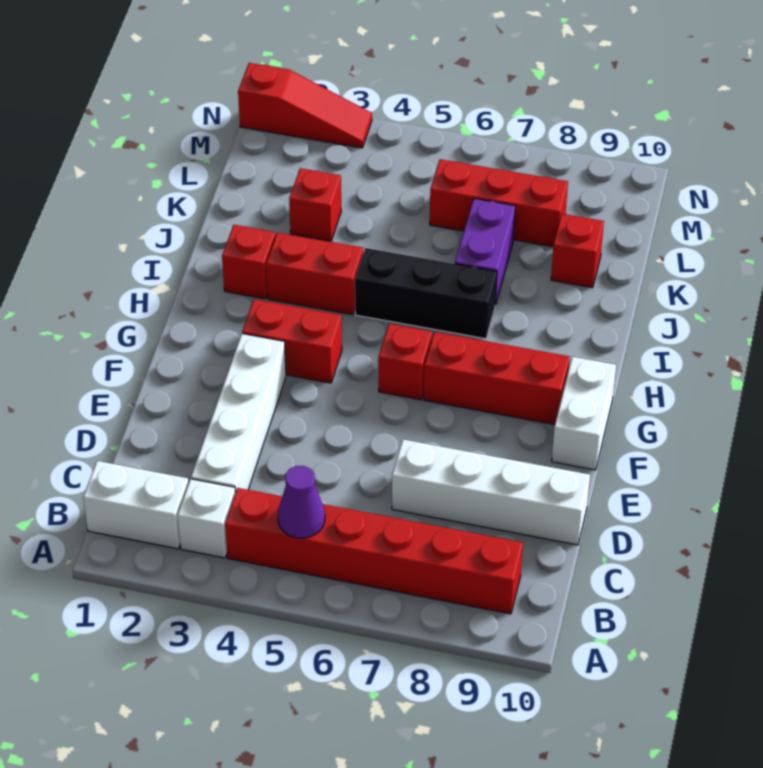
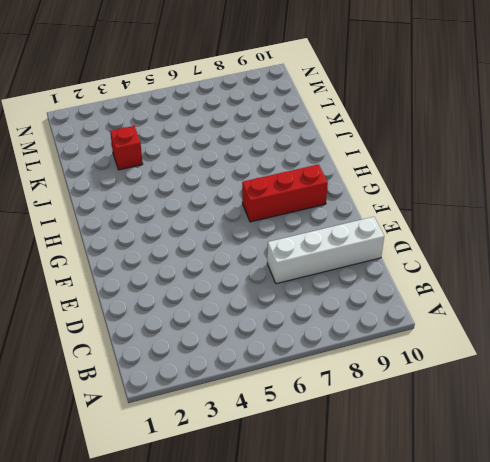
none -> white brick B1:B2 level 1
none -> white brick B3 level 1
none -> red brick B4:B9 level 1

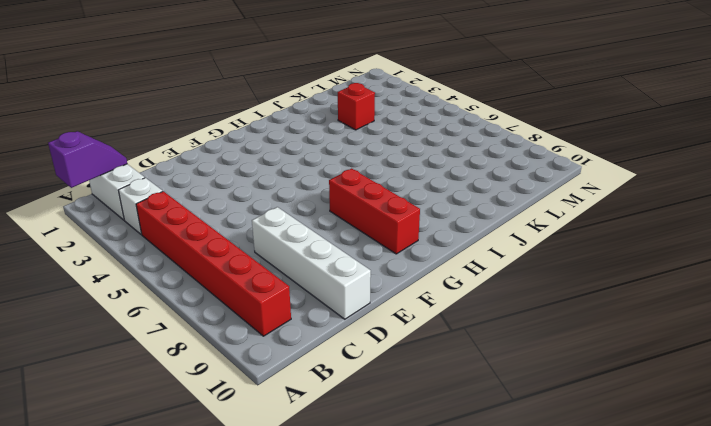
purple slope A1:B1 level 2 top A -> none
none -> white brick C3:F3 level 1
none -> white brick F10:G10 level 1
none -> red brick G3:G4 level 1

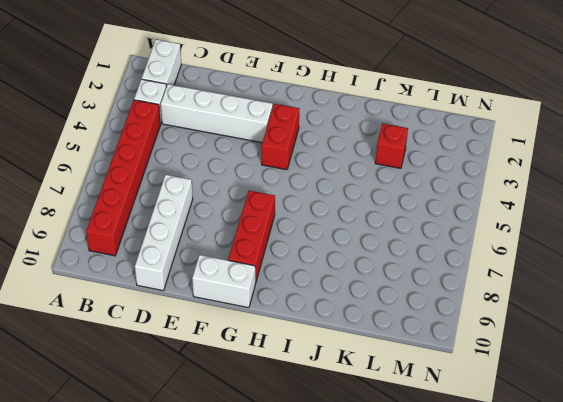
none -> red brick G6 level 1
none -> red brick I2 level 1
none -> red brick I3:I4 level 1

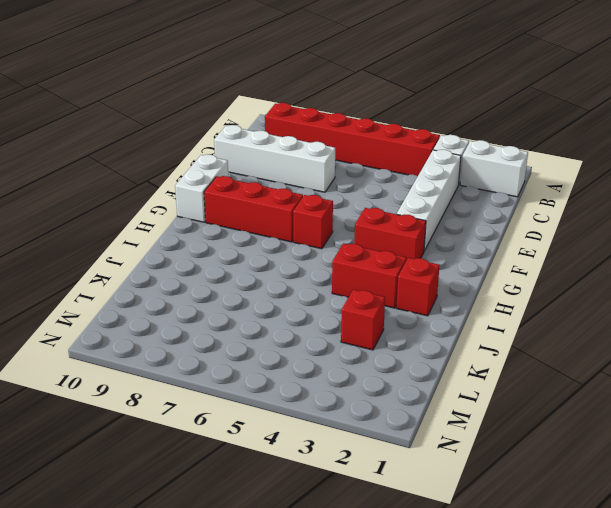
none -> black brick I5:I7 level 1
none -> purple brick J7:K7 level 1
none -> red brick K9 level 1

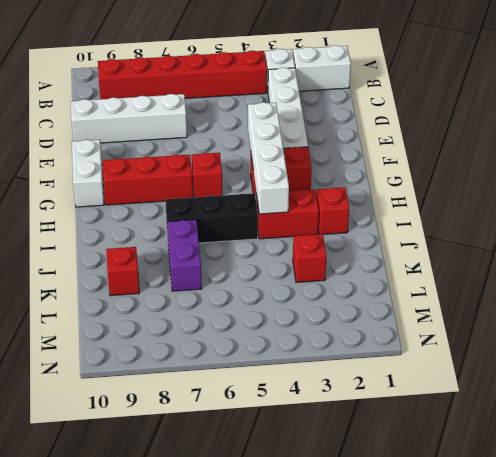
white brick F4:I4 level 2 -> none
none -> red brick L6:L8 level 1
none -> red slope N1:N3 level 1 top 1
none -> purple cone B5 level 2

